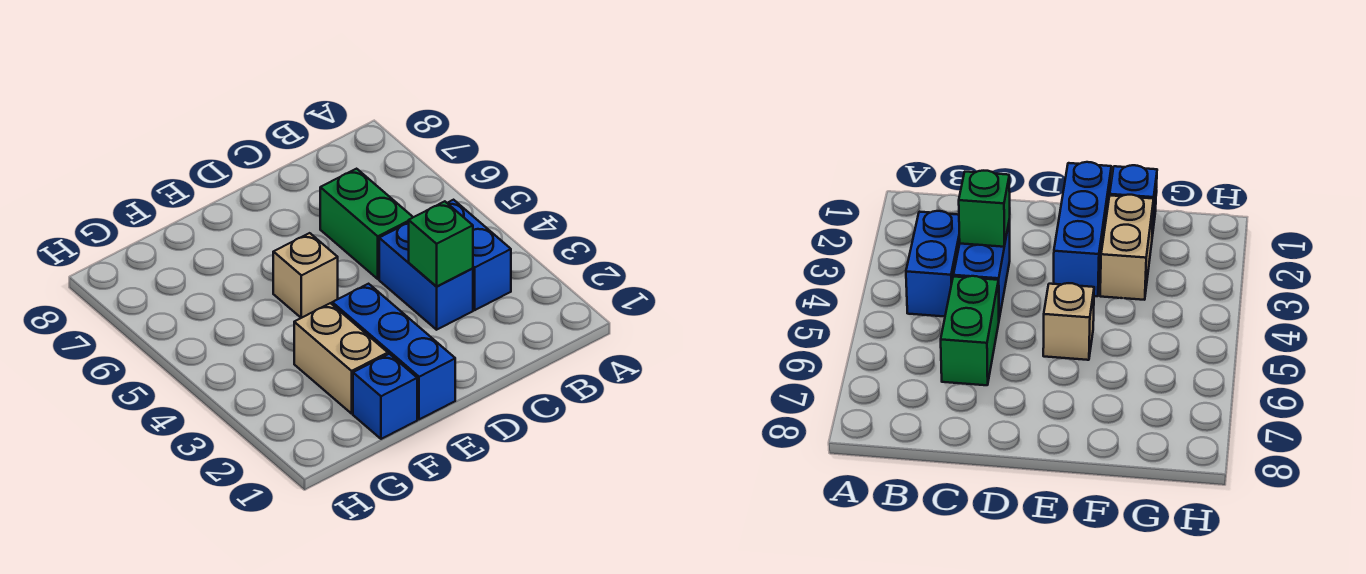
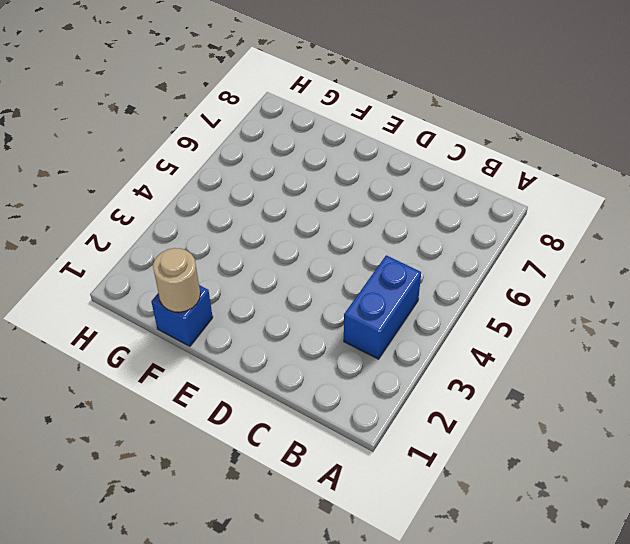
tan round brick F1 level 2 -> none
none -> blue brick C3:C4 level 1
none -> green brick C5:C6 level 1

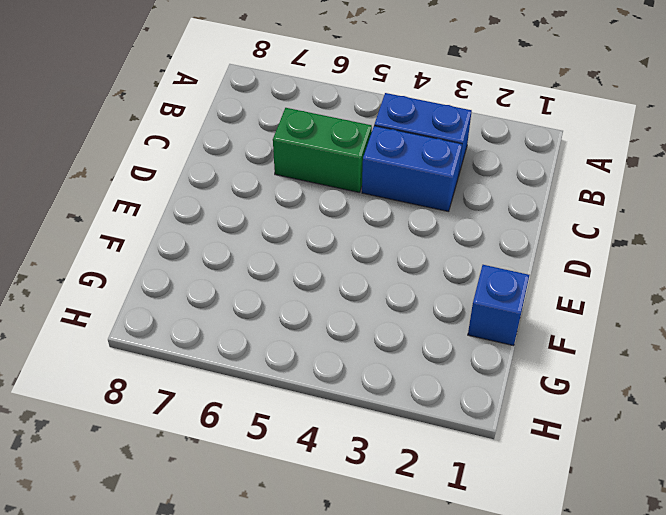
none -> blue brick E1:E3 level 1
none -> tan brick E5 level 1

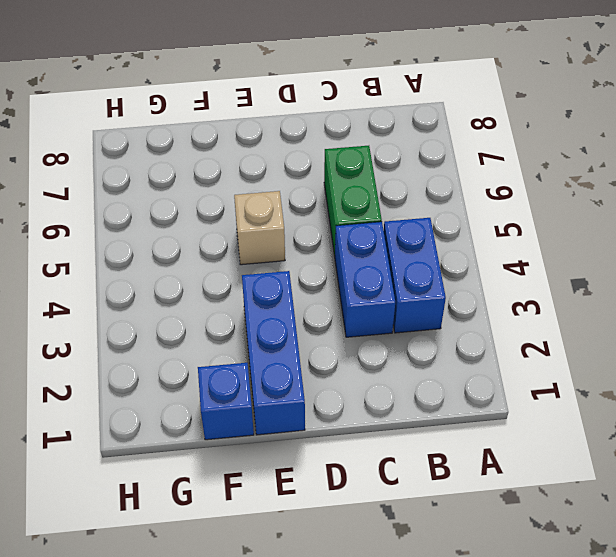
none -> tan brick F2:F3 level 1
none -> green brick C3 level 2

